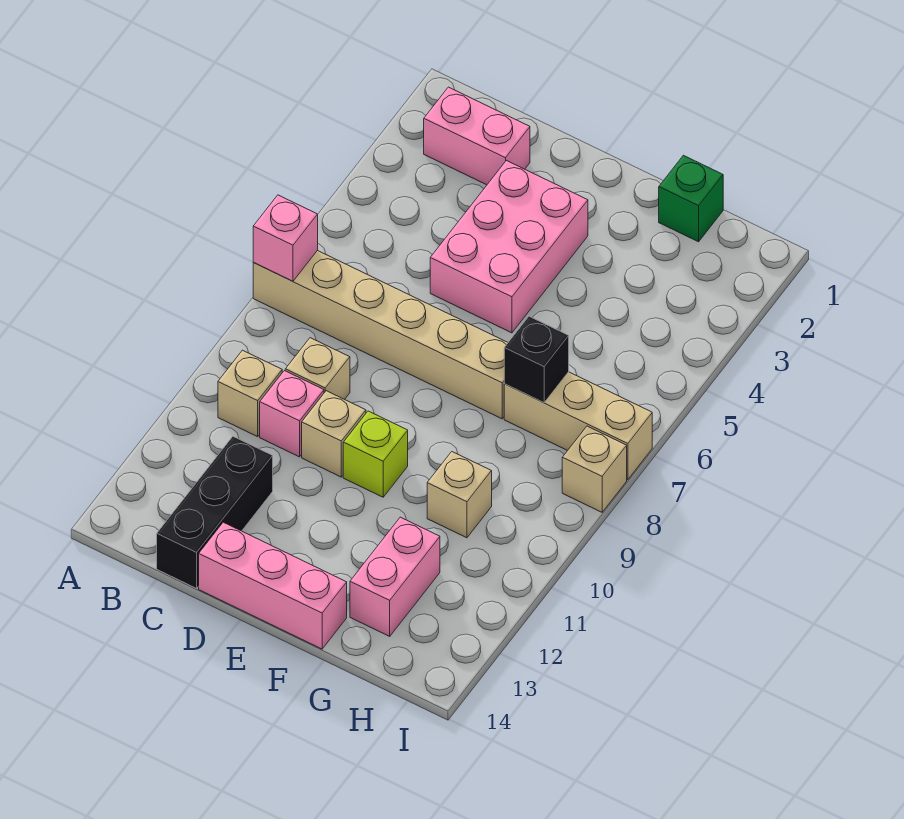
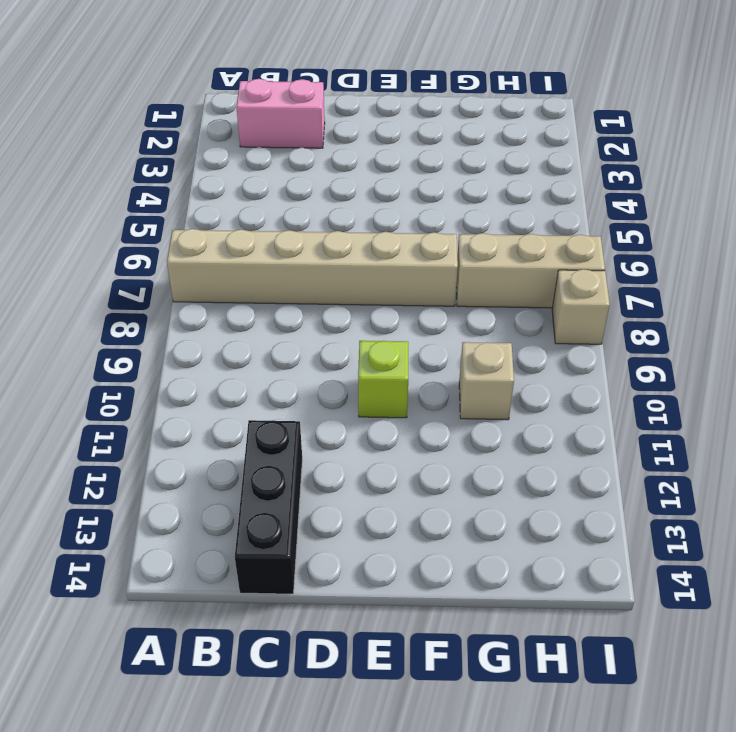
none -> tan brick B10 level 1
none -> tan brick C9 level 1
none -> pink brick C10 level 1

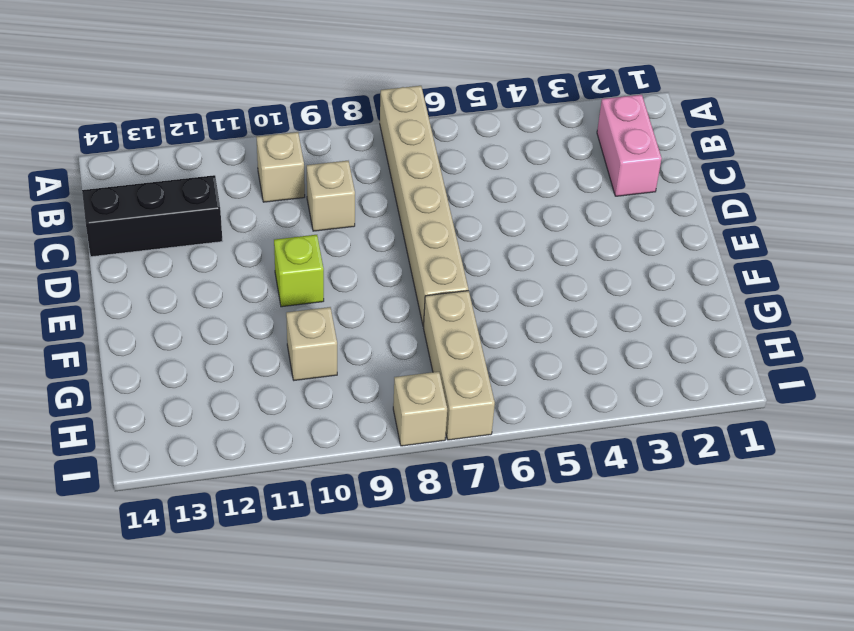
none -> pink brick C10 level 1
none -> pink brick D3:E5 level 1
none -> tan brick D10 level 1

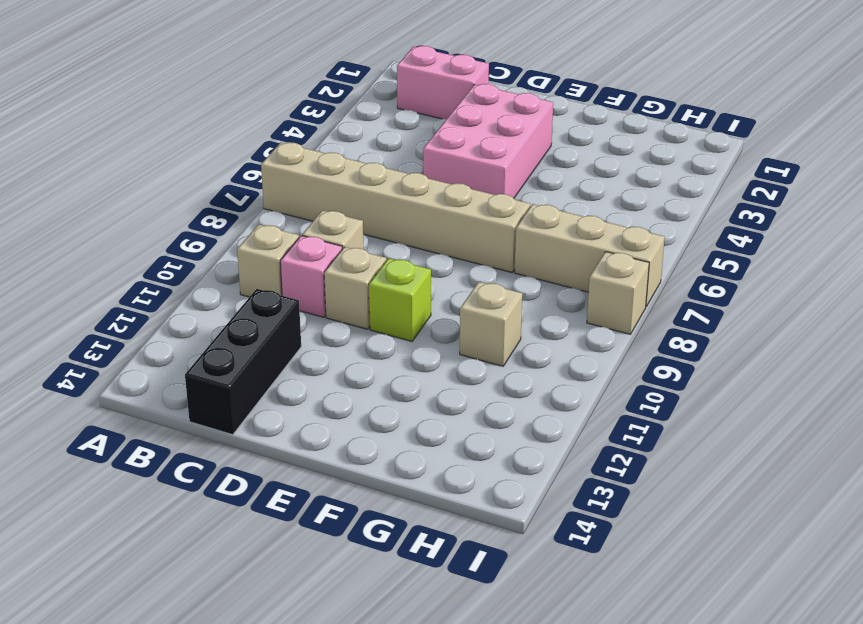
none -> pink brick D14:F14 level 1
none -> green brick G1 level 1
none -> pink brick G12:G13 level 1

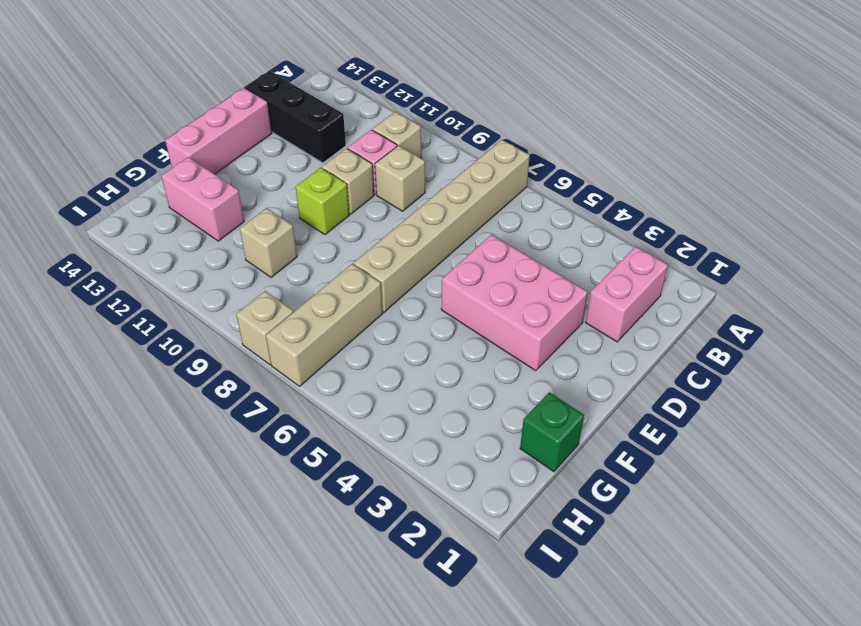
none -> pink brick A7 level 2
none -> black brick G7 level 2

